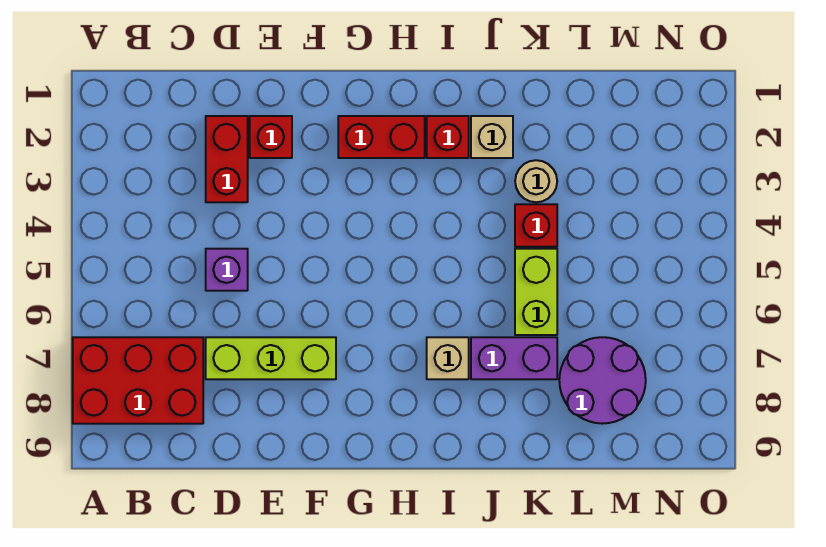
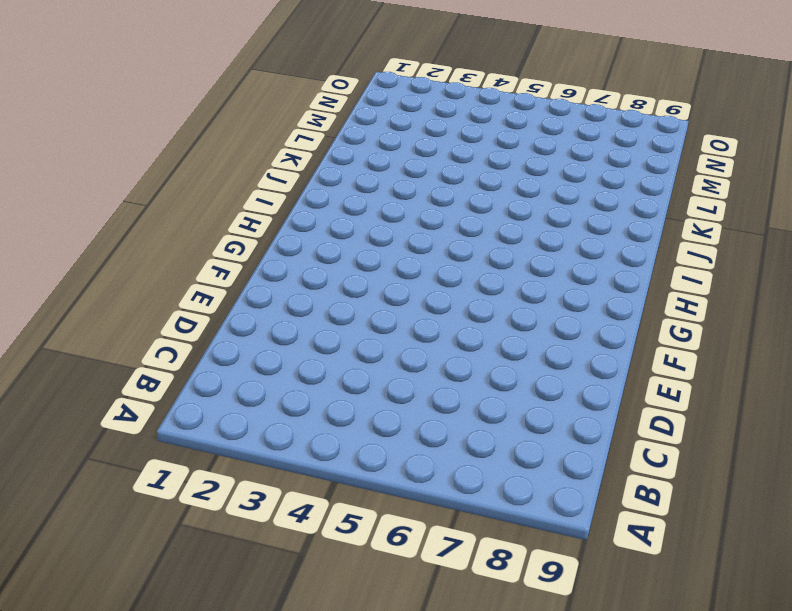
none -> red brick A7:C8 level 1
none -> red brick D2:D3 level 1
none -> purple brick D5 level 1

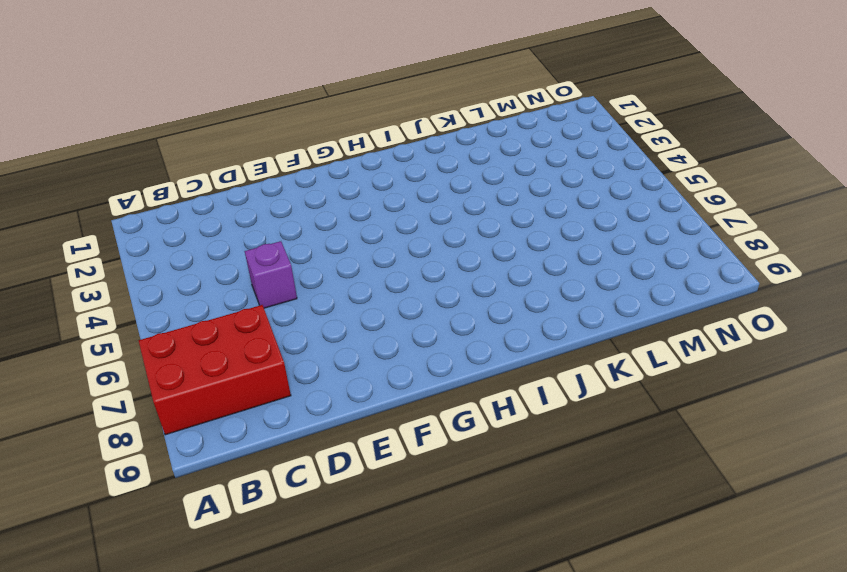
none -> red brick D2:D3 level 1
none -> lime brick D7:F7 level 1
none -> red brick E2 level 1

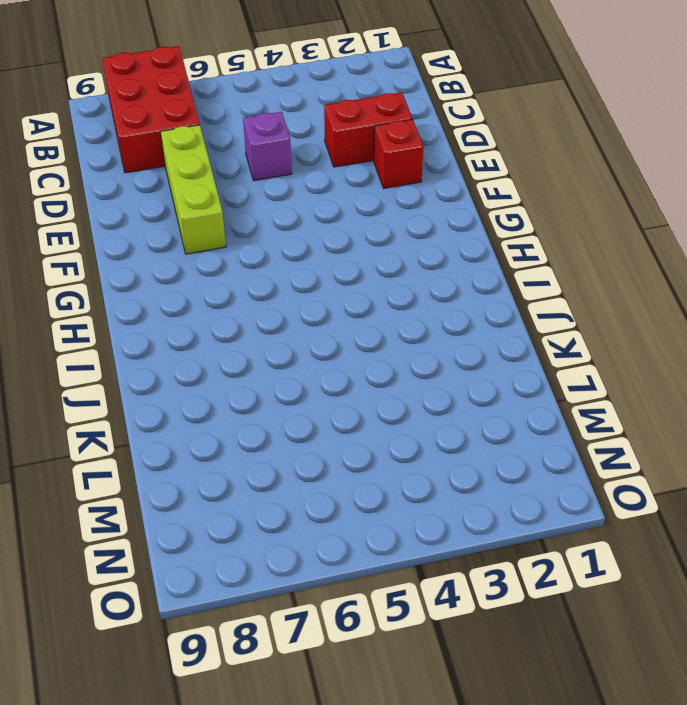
none -> red brick G2:H2 level 1
none -> red brick I2 level 1
none -> tan brick I7 level 1

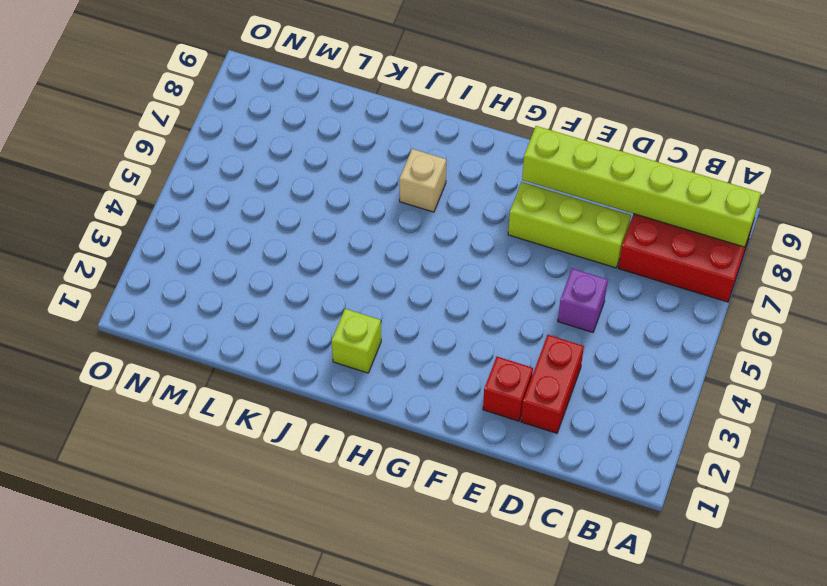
lime brick A8:F8 level 2 -> none
lime brick I2 level 1 -> red brick I2 level 1
none -> red brick G2:H2 level 1
none -> tan brick J2 level 1
none -> purple brick J7:K7 level 1

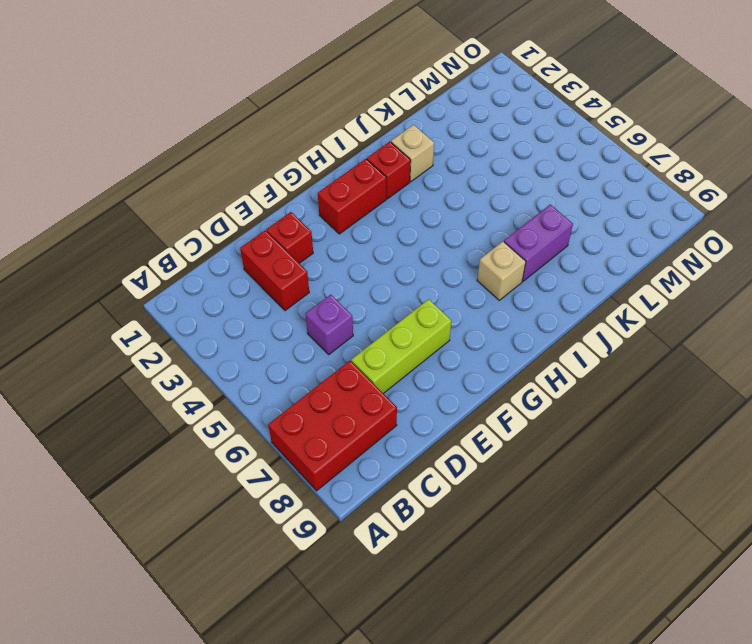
none -> tan round brick K3 level 1
none -> red brick K4 level 1
none -> lime brick K5:K6 level 1

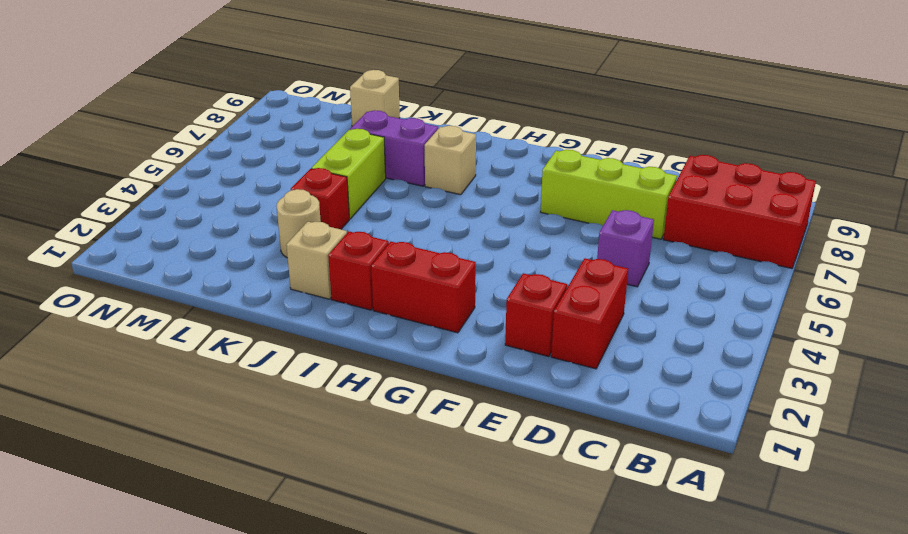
tan brick L9 level 1 -> none
none -> purple round brick L7:M8 level 1

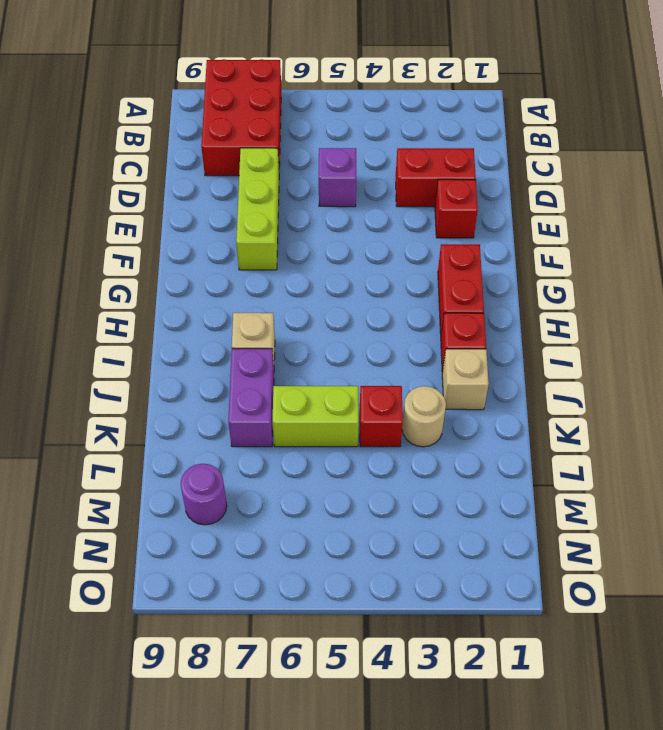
purple round brick M8 level 1 -> purple round brick L7:M8 level 1

